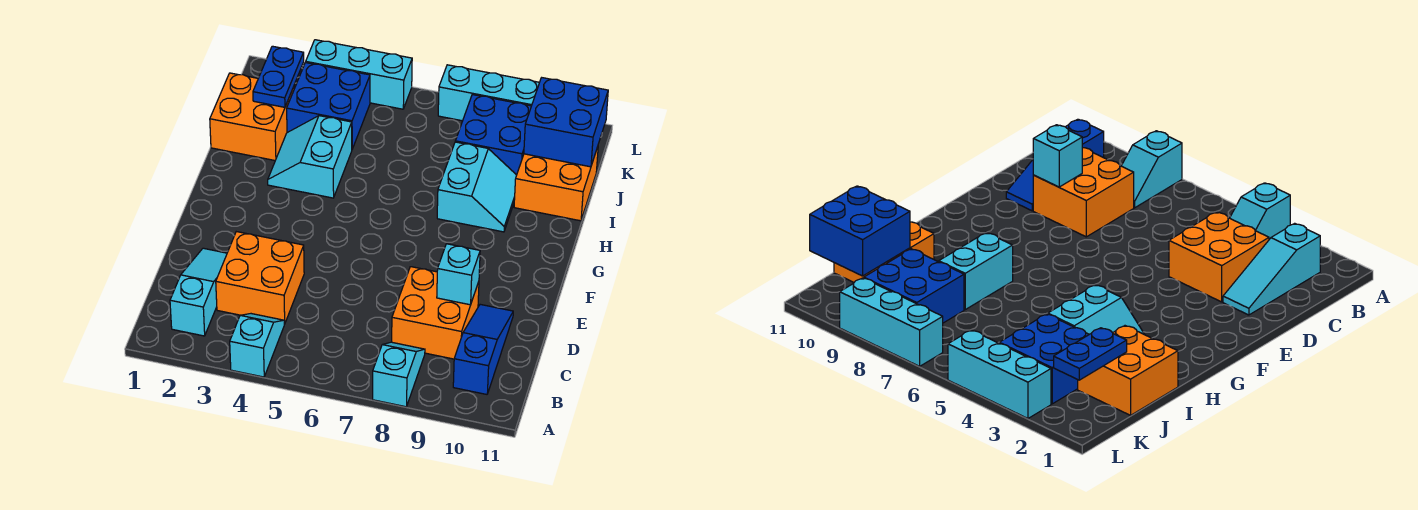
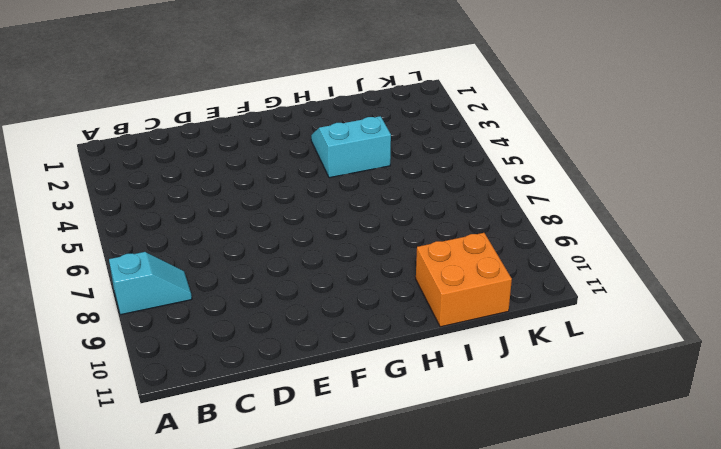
none -> cyan slope A4:B4 level 1 top A
none -> cyan slope B2:D2 level 1 top B
none -> blue slope B10:D10 level 1 top B

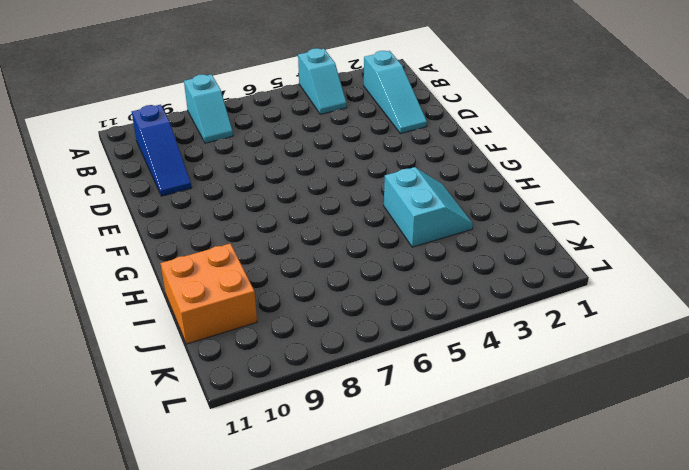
none -> orange brick C3:D4 level 1
none -> orange brick C8:D9 level 1
none -> cyan slope H8:I9 level 1 top 8

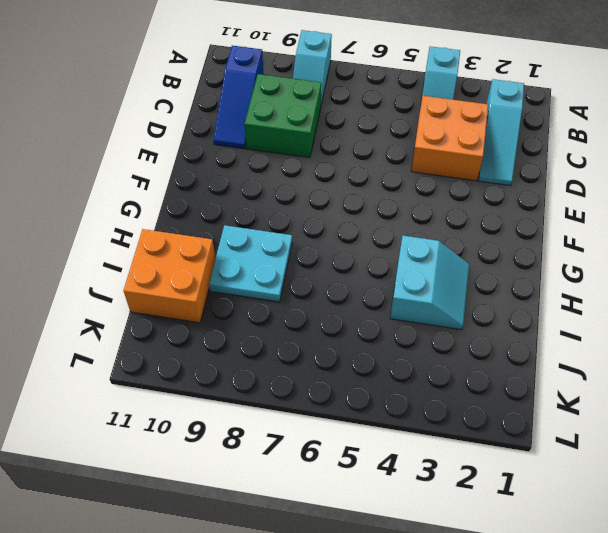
green brick C8:D9 level 1 -> orange brick C8:D9 level 1
cyan plate H8:I9 level 1 -> cyan slope H8:I9 level 1 top 8
none -> orange brick I1:J2 level 1
none -> blue brick J3:K4 level 1
none -> blue brick J8:K9 level 1

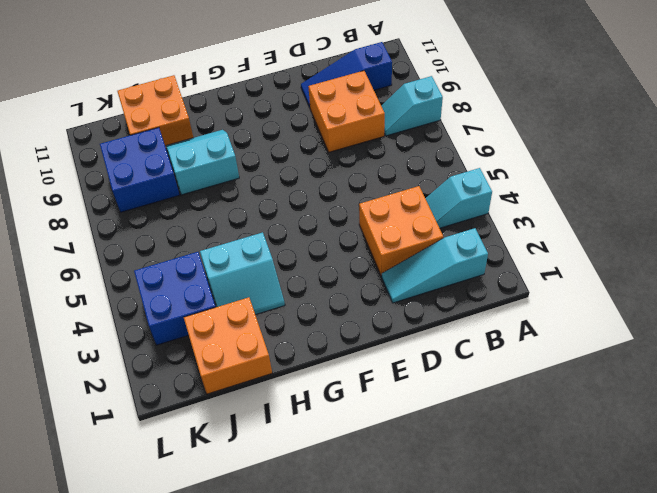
none -> cyan brick L3:L5 level 1
none -> cyan brick L7:L9 level 1
none -> cyan brick D9 level 2

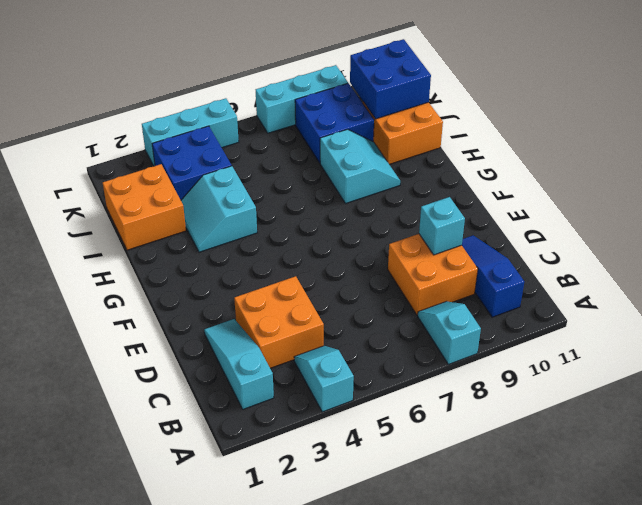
none -> blue plate J2:K2 level 2

